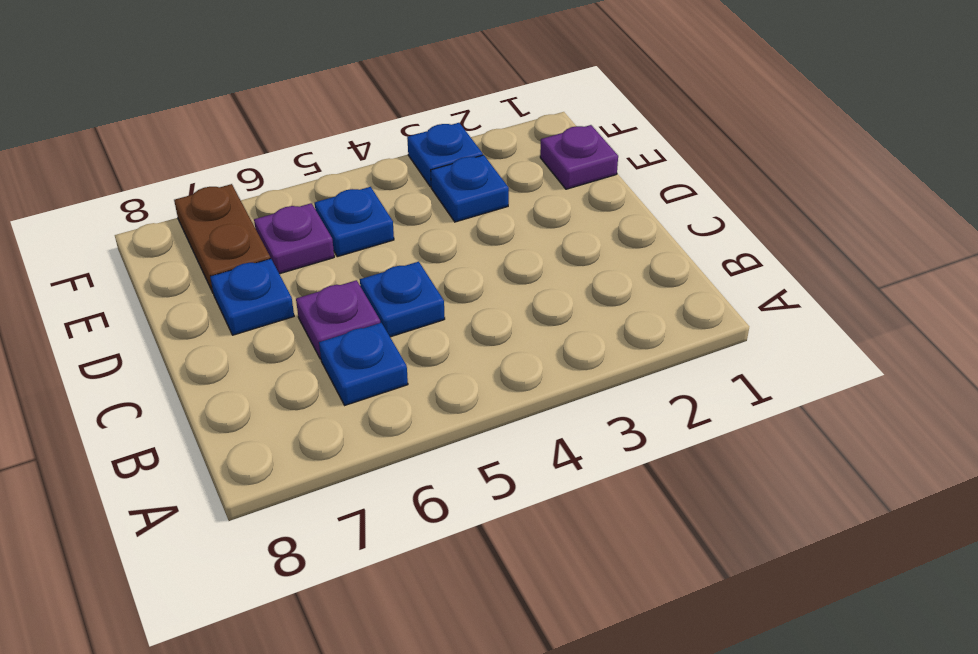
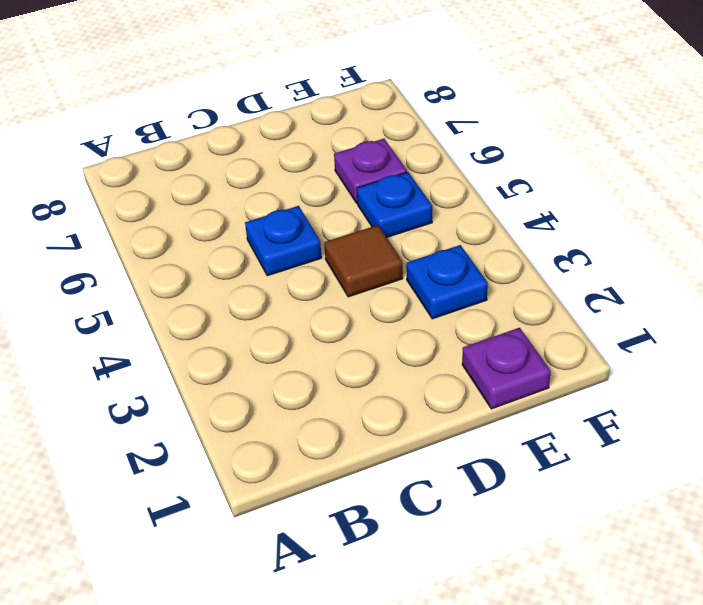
brown tile D4 level 1 -> none
none -> blue plate B6 level 1
none -> purple plate C6 level 1

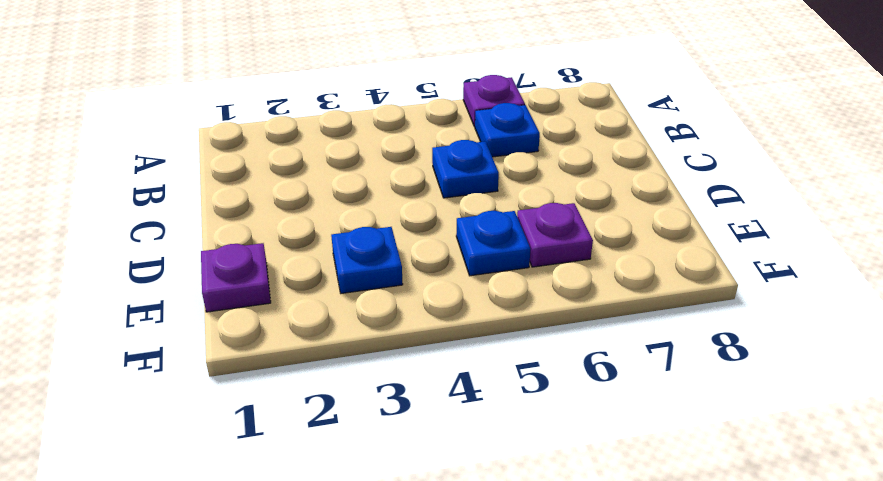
purple plate A6 level 1 -> purple plate C6 level 1
none -> blue plate D7 level 1
none -> brown plate E7:F7 level 1

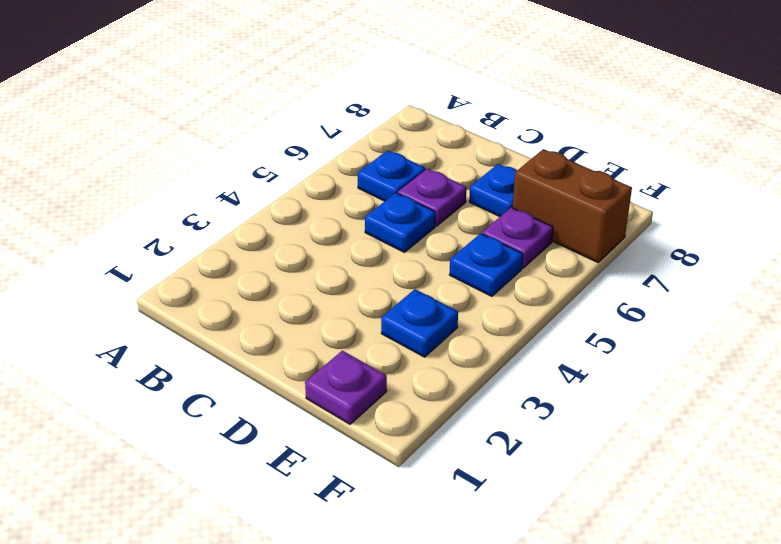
brown brick E7:F7 level 1 -> brown plate E7:F7 level 1
none -> blue plate F3 level 1

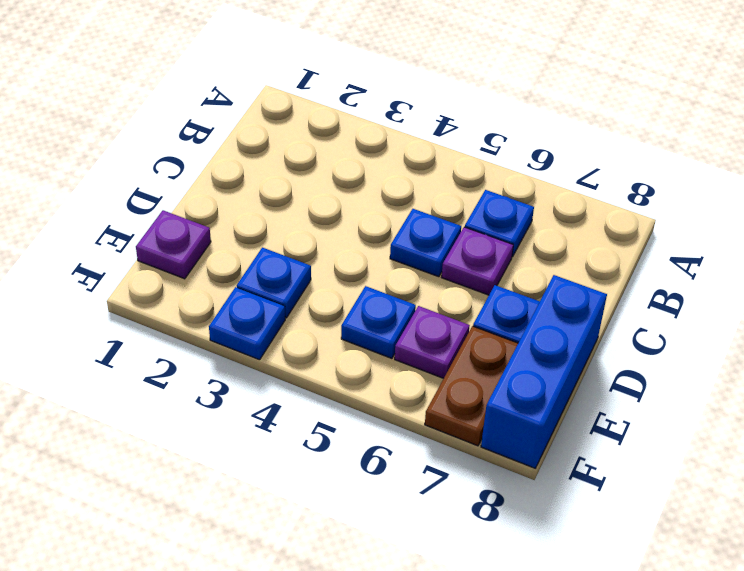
blue brick D8:F8 level 1 -> none

